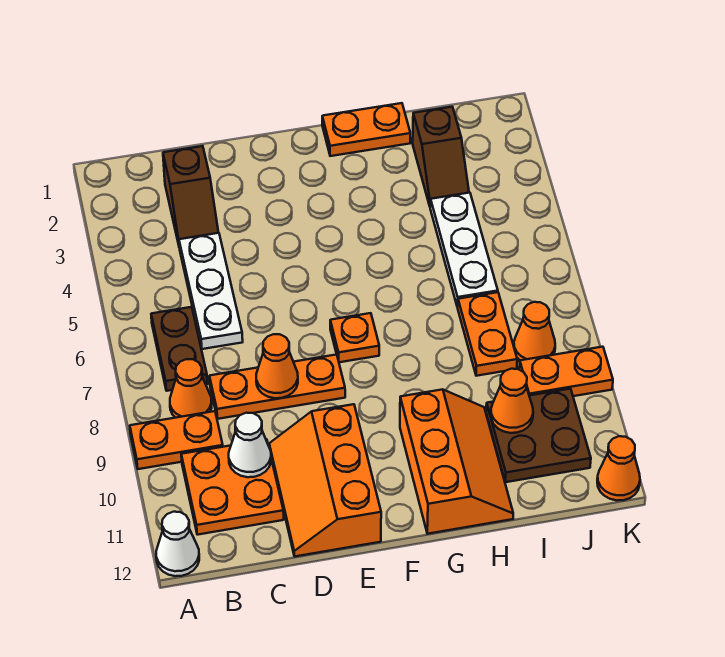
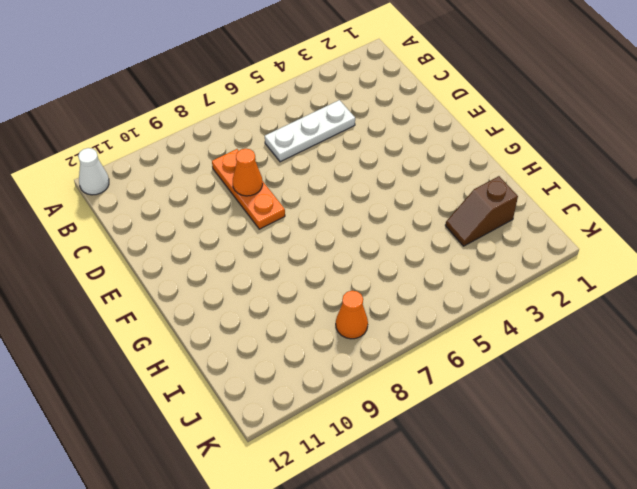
none -> orange plate A9:B9 level 1
none -> brown plate B6:B7 level 1
none -> orange cone B8 level 1

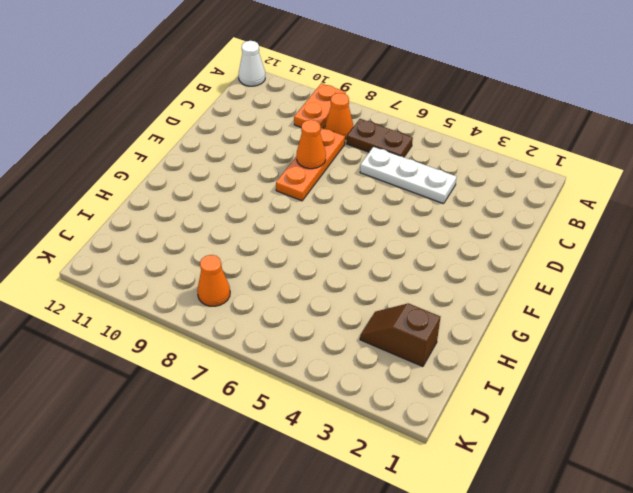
none -> orange plate B10:C11 level 1
none -> brown slope C2:C3 level 1 top 2
none -> orange slope D10:E12 level 1 top E

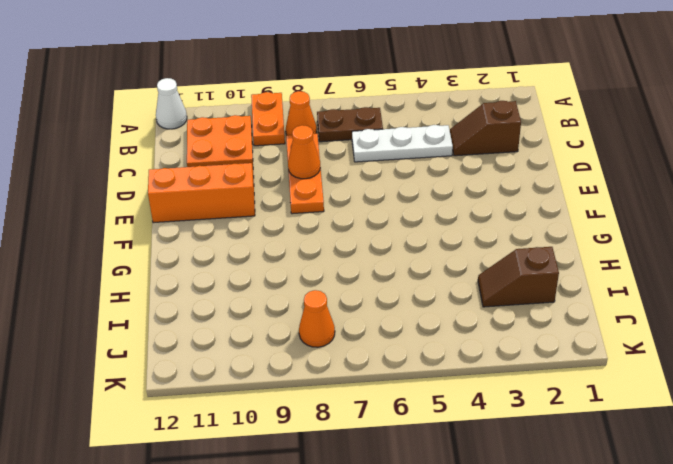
none -> orange plate F7 level 1
none -> orange plate G1:H1 level 1
none -> orange slope G10:H12 level 1 top G

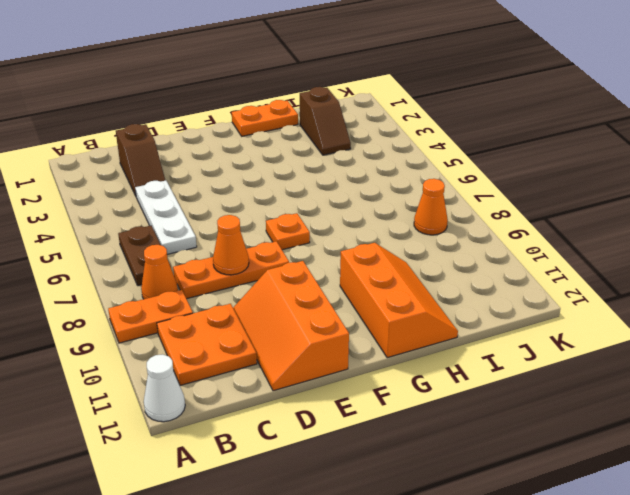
none -> white plate I4:I6 level 1
none -> orange plate I7:I8 level 1
none -> brown plate I10:J11 level 1

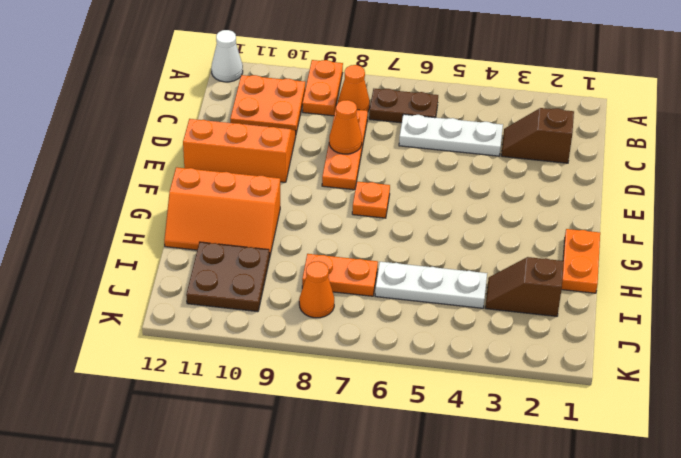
none -> orange plate J9:K9 level 1
none -> orange cone K12 level 1
none -> white cone C10 level 2

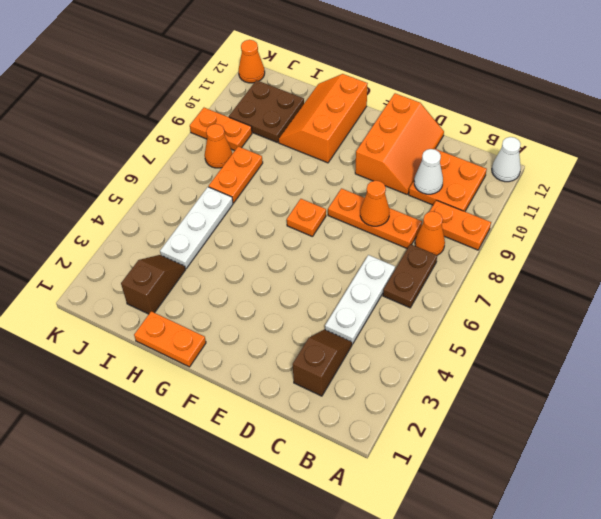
none -> orange cone I10 level 2

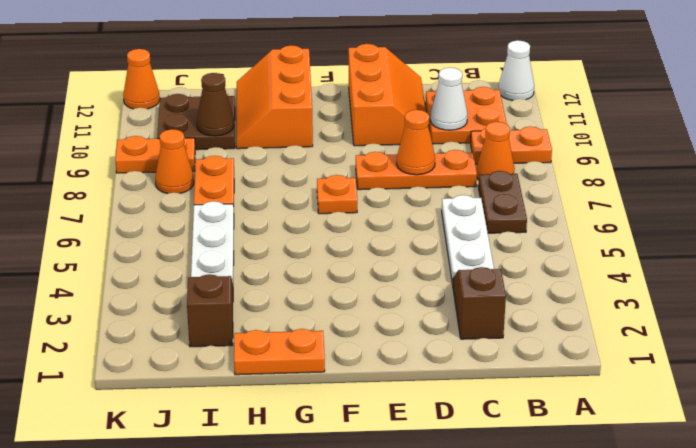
brown cone I10 level 2 -> orange cone I10 level 2

